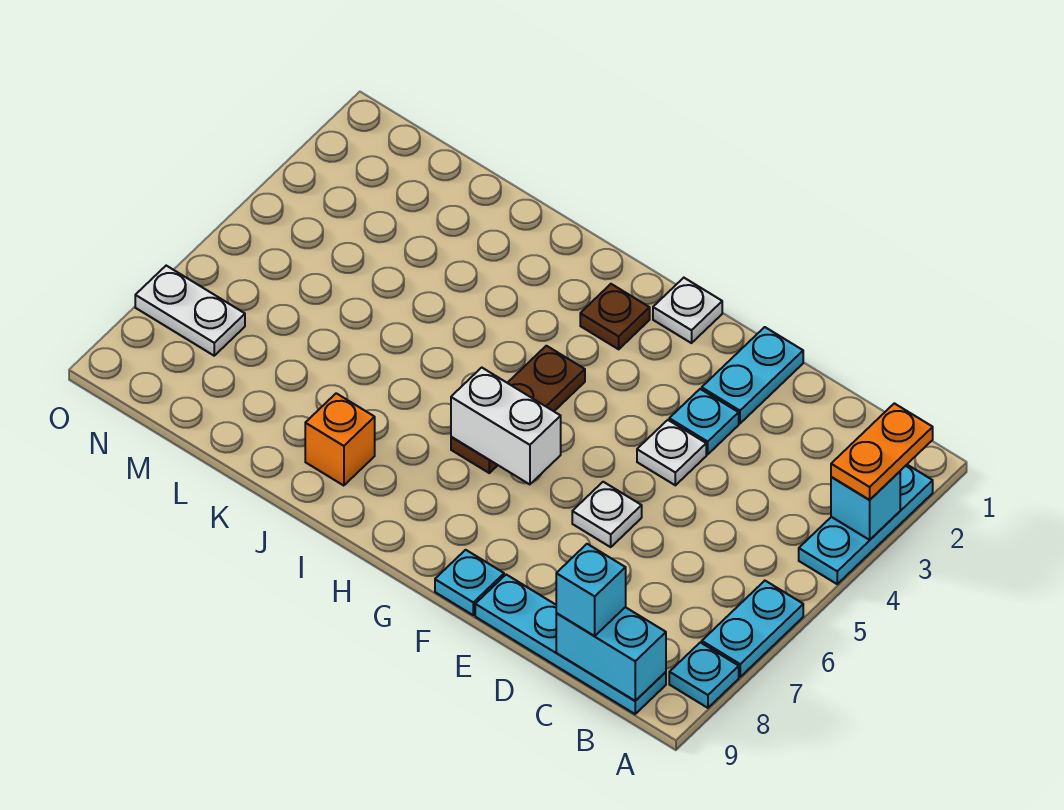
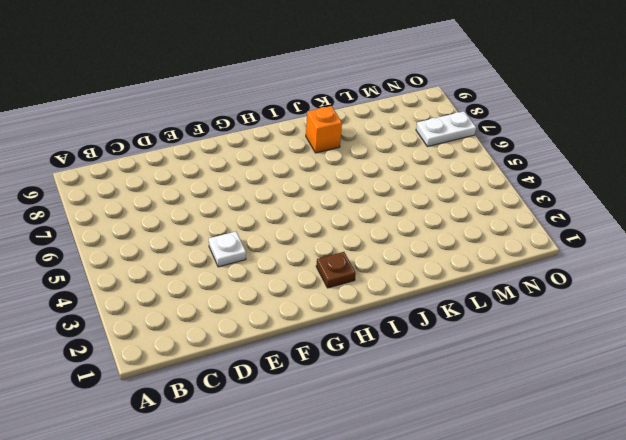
none -> cyan plate A2:A4 level 1
none -> cyan plate A6:A7 level 1
none -> cyan plate A8 level 1

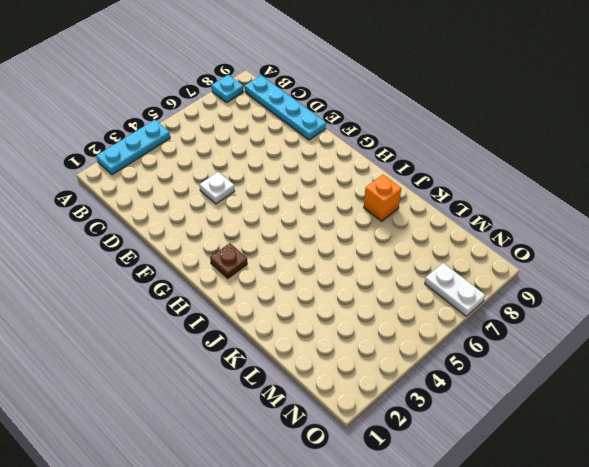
none -> cyan plate A6:A7 level 1
none -> cyan plate E1:E2 level 1
none -> cyan plate E3 level 1

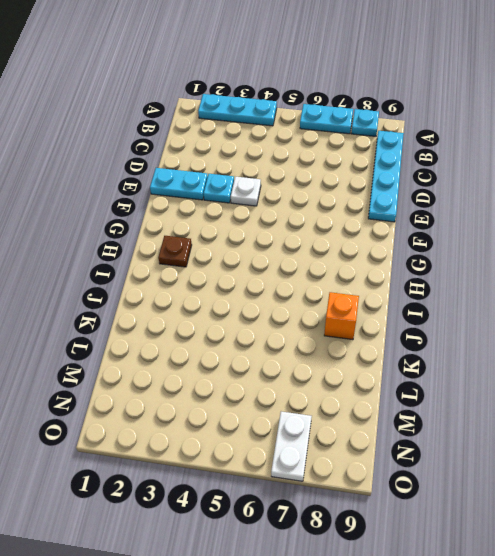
none -> white plate E6 level 1
none -> cyan plate F9 level 1
none -> white plate G1 level 1

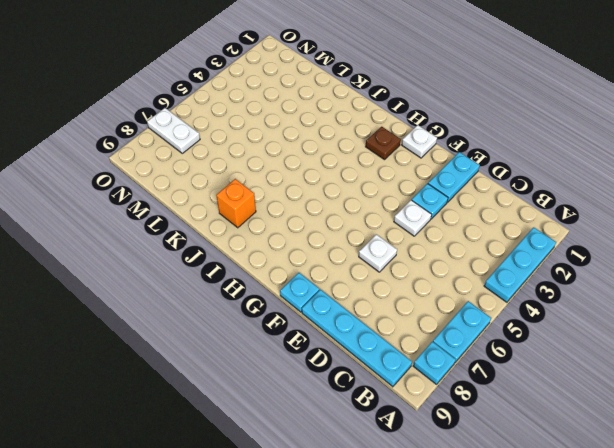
none -> brown plate H4:H6 level 1
none -> cyan brick A3 level 2
none -> cyan brick B9:C9 level 2

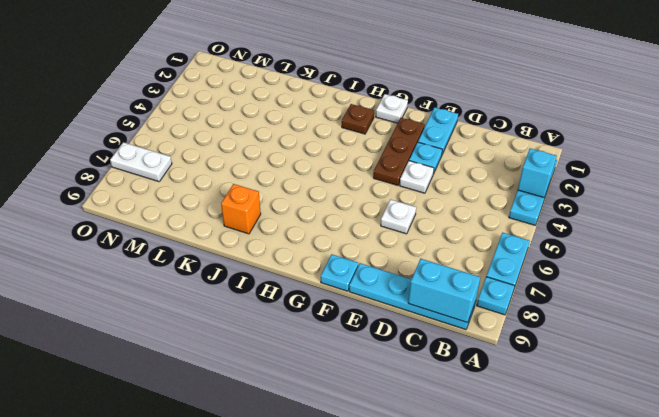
brown plate F2:F4 level 1 -> brown plate H4:H6 level 1
none -> white brick G6:H6 level 2
none -> orange plate A2:A3 level 3
none -> cyan brick C9 level 3

